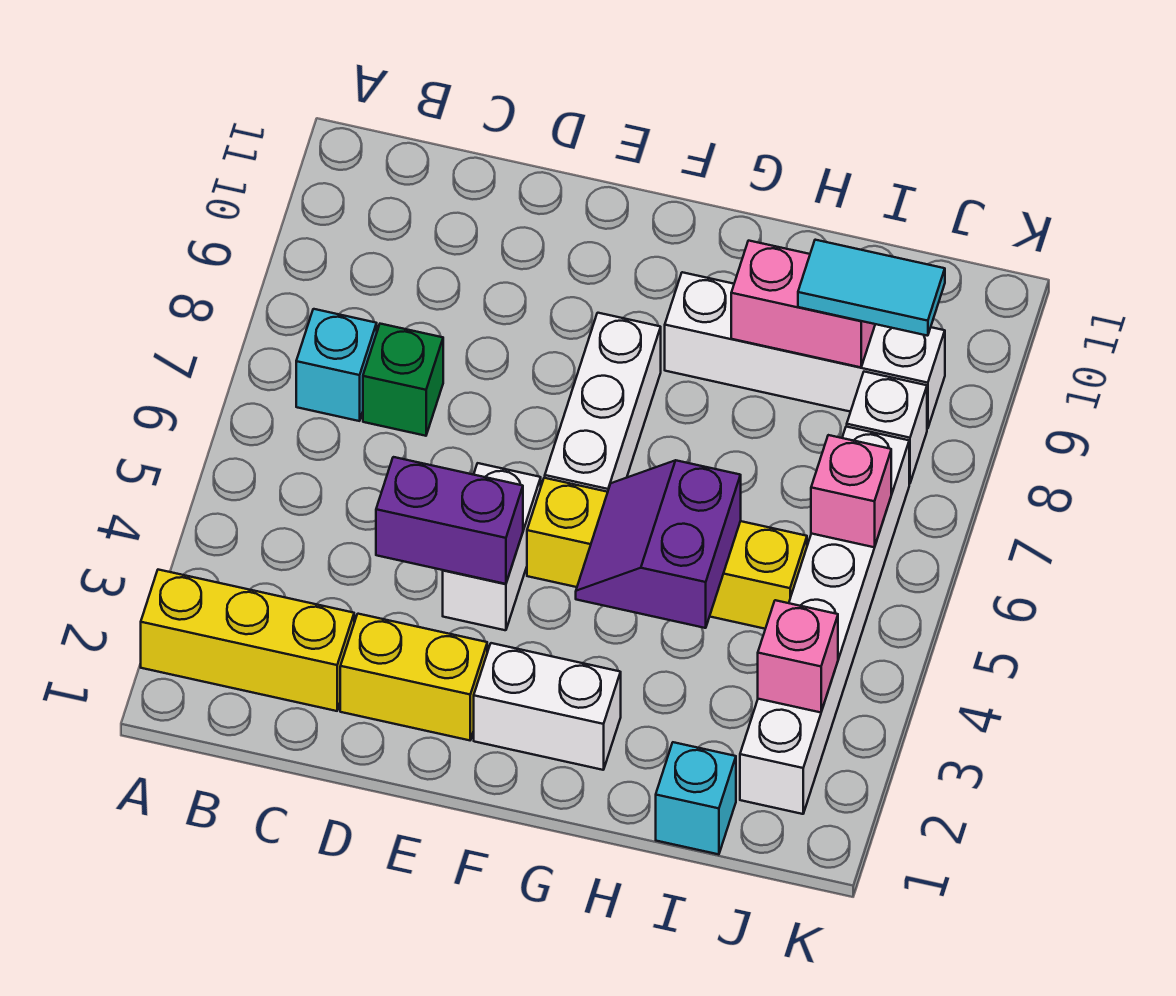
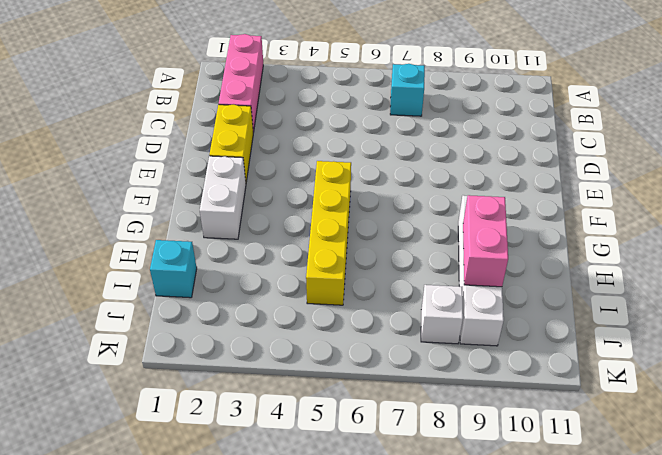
pink brick A2:C2 level 1 -> yellow brick A2:C2 level 1
none -> green brick C7 level 1
none -> white brick E4:E5 level 1
none -> white brick F6:F8 level 1

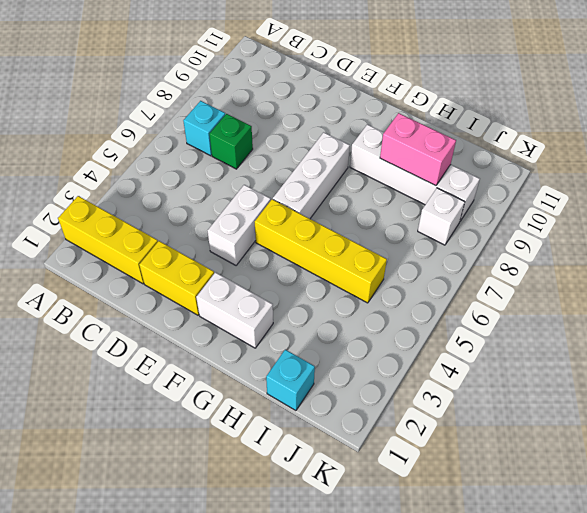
none -> white brick J2:J7 level 1
none -> purple brick D4:E4 level 2
none -> purple slope G4:H5 level 2 top H

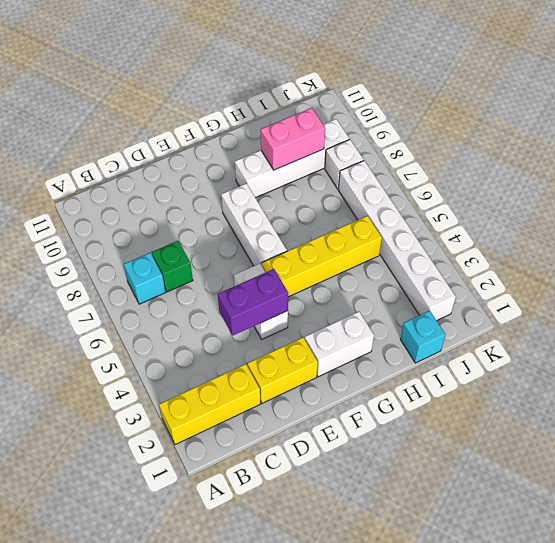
none -> purple slope G4:H5 level 2 top H
none -> pink brick J3 level 2
none -> pink brick J6 level 2

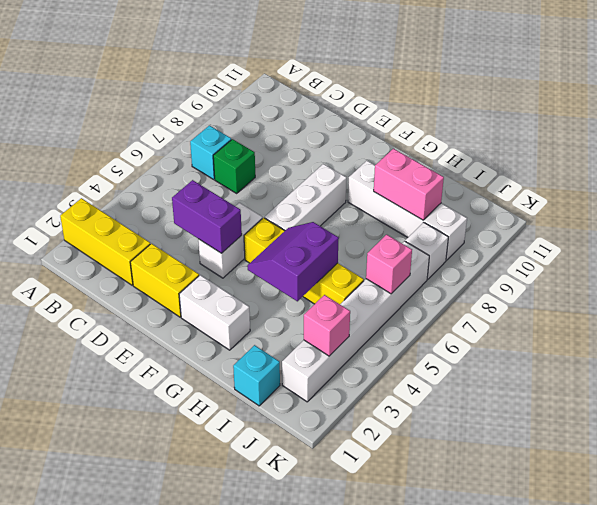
none -> cyan tile I9:J9 level 3

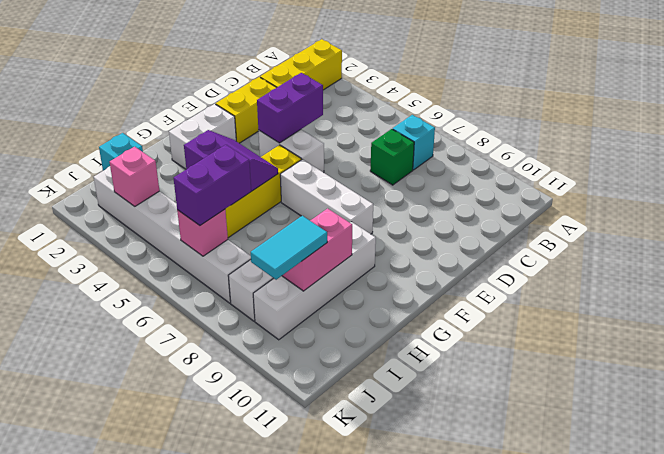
purple brick I6:J6 level 3 -> none

